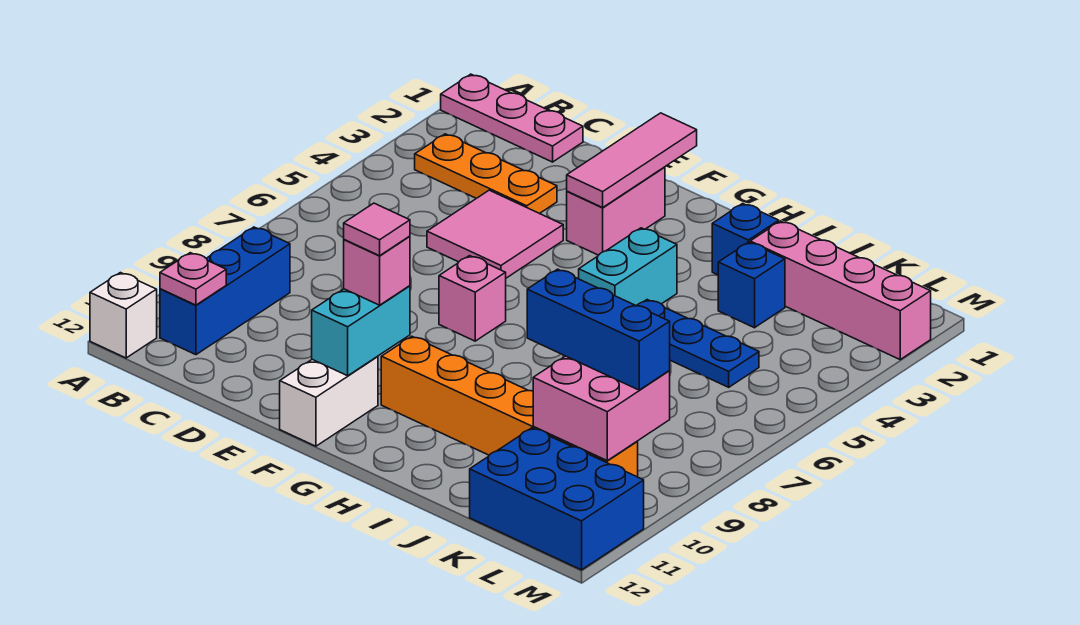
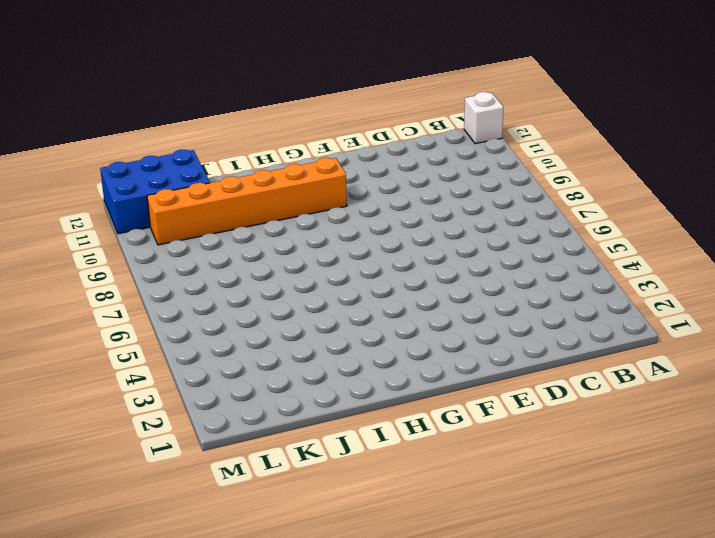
none -> pink plate A1:C1 level 1
none -> orange plate B3:D3 level 1
none -> blue brick B9:B11 level 1

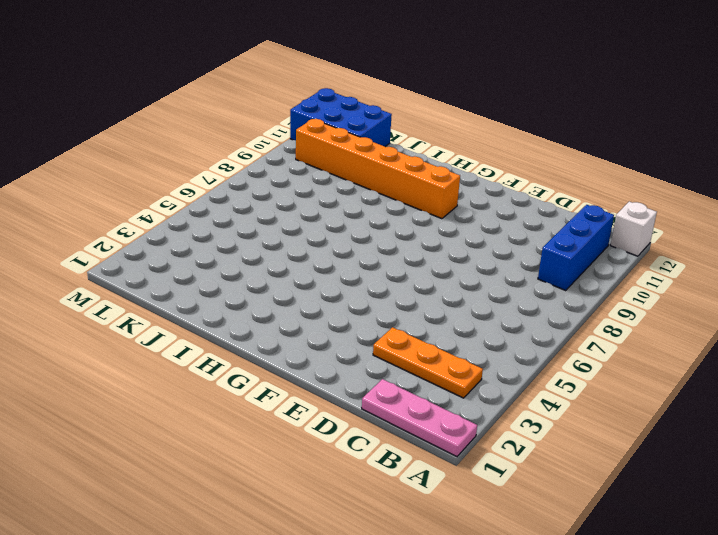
none -> pink tile D4:E5 level 1
none -> pink brick F2:F3 level 1
none -> pink brick F7 level 1

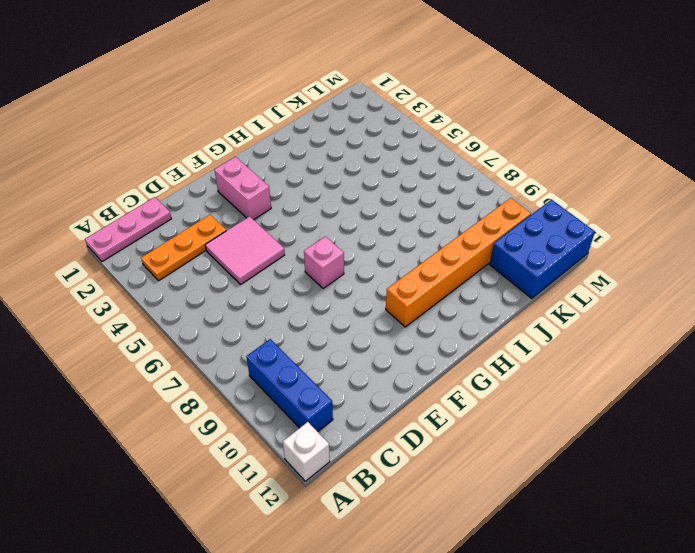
none -> white brick F11:F12 level 1
none -> cyan brick H4:H5 level 1
none -> blue brick I2 level 1

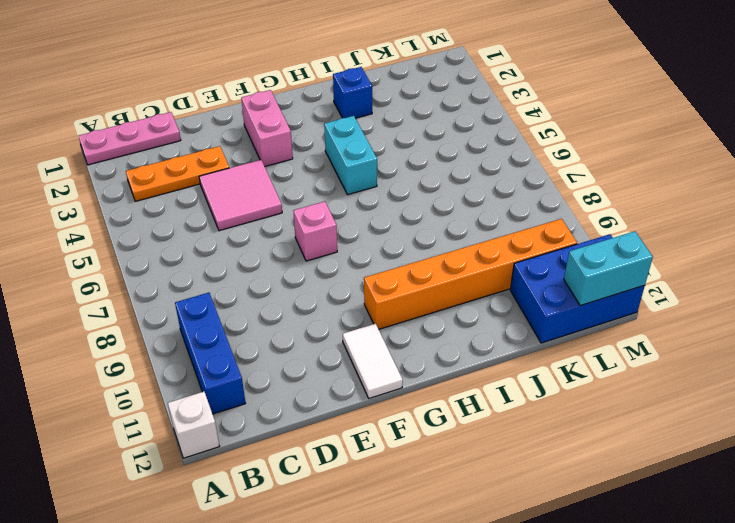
white tile F11:F12 level 1 -> white brick F11:F12 level 1
cyan brick L12:M12 level 2 -> cyan brick F10:F11 level 2
none -> blue plate I5:K5 level 1
none -> pink brick J2:M2 level 1
none -> blue brick J3 level 1

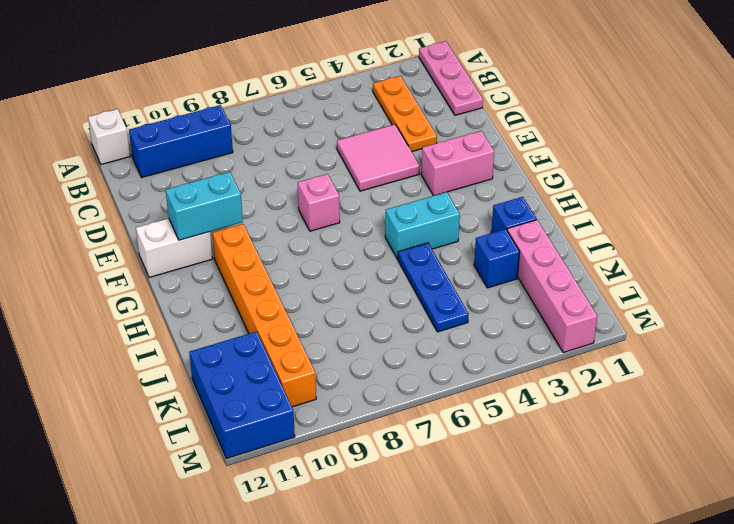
none -> pink plate B11 level 2
none -> pink tile F1:F3 level 2
none -> pink brick K9:L10 level 2

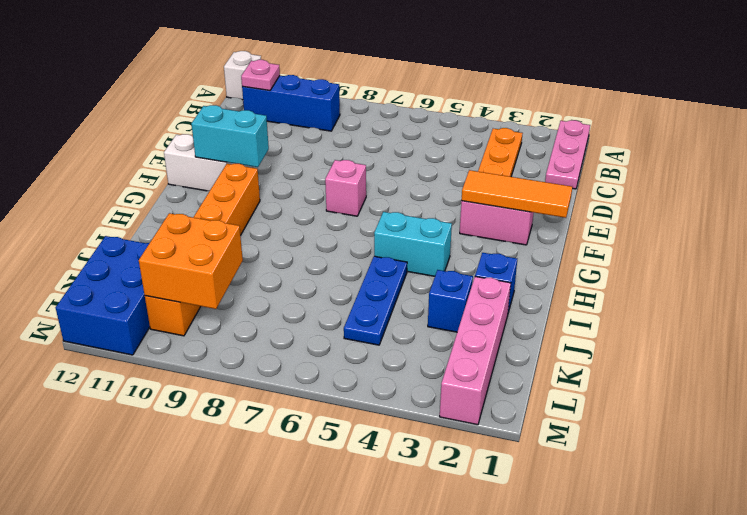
orange tile F1:F3 level 2 -> pink tile F1:F3 level 2
orange brick K9:L10 level 2 -> pink brick K9:L10 level 2
none -> pink tile D4:E5 level 1
none -> pink brick F10 level 3
none -> blue brick J9:L9 level 3

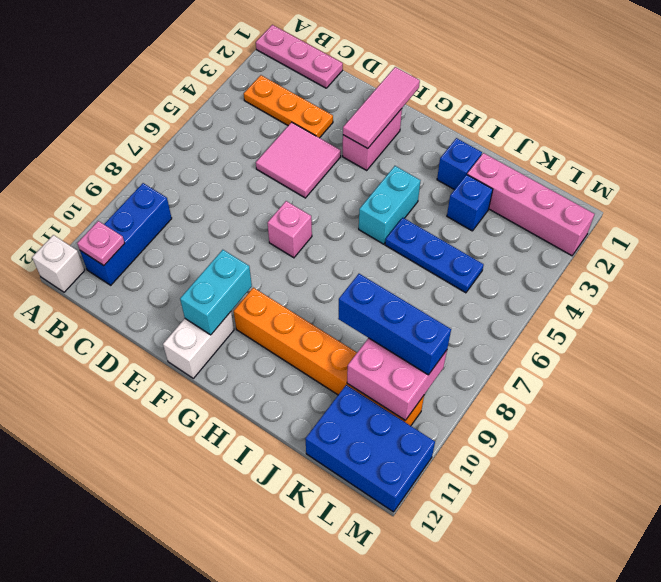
none -> pink brick F10 level 3
none -> pink tile F10 level 4

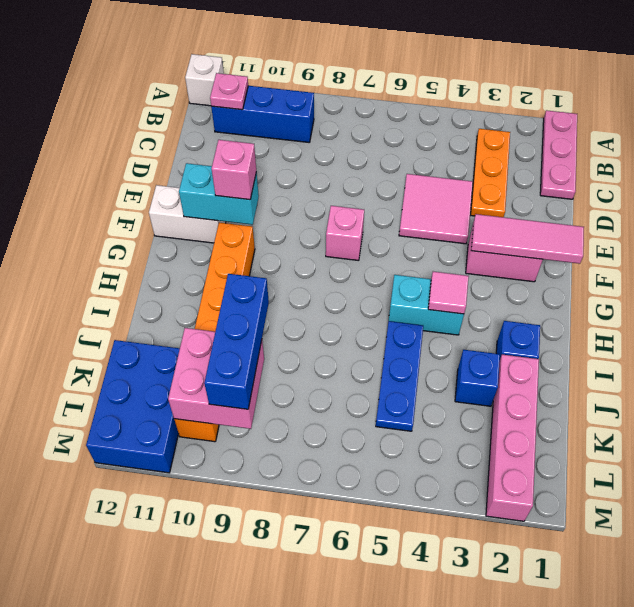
pink tile H4 level 2 -> pink tile F10 level 4

